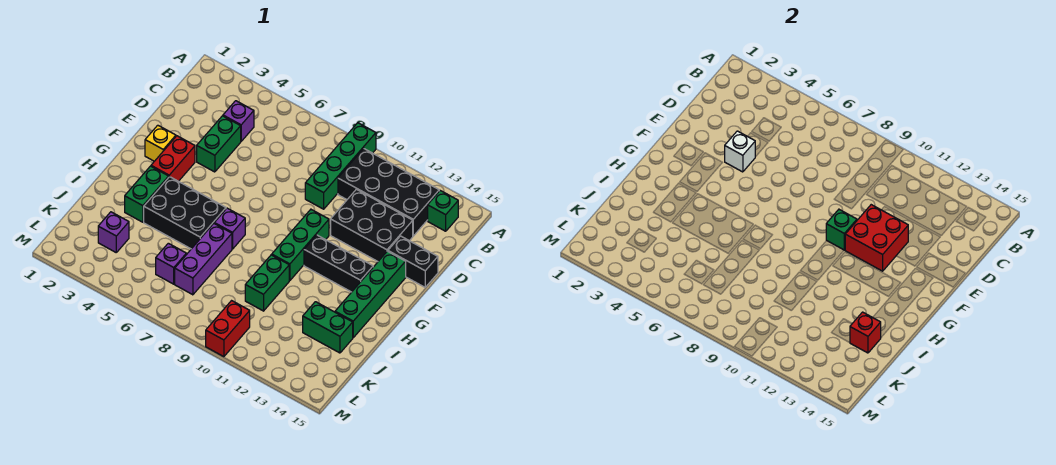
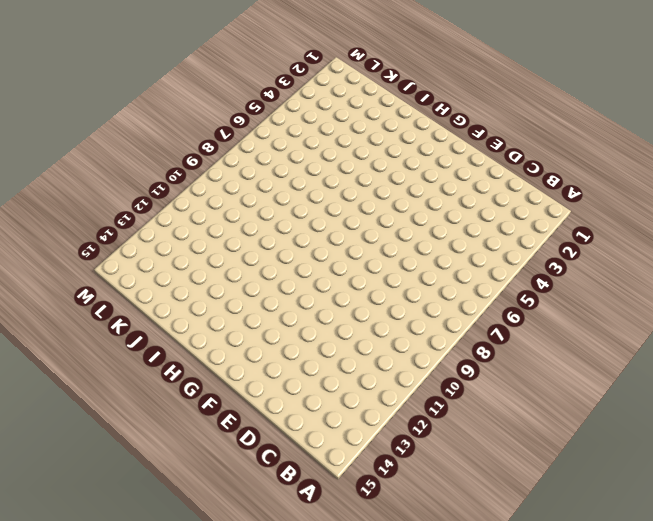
none -> green brick A9:D9 level 1
none -> black brick B10:C13 level 1
none -> green brick B14 level 1

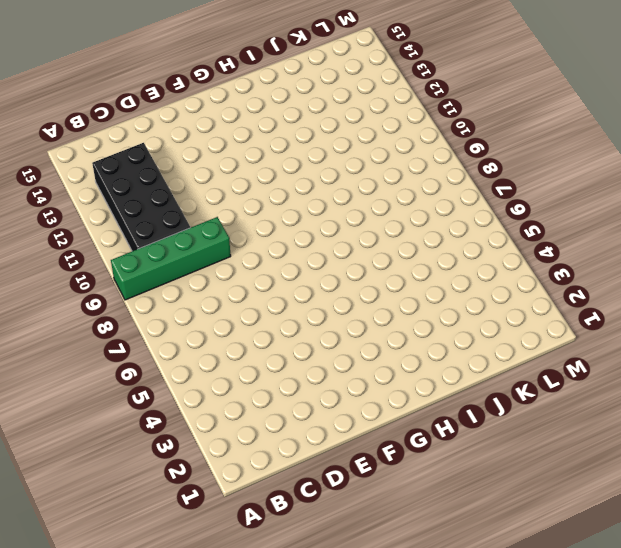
none -> green brick B14 level 1
none -> purple brick C4 level 1
none -> green brick D4:E4 level 1

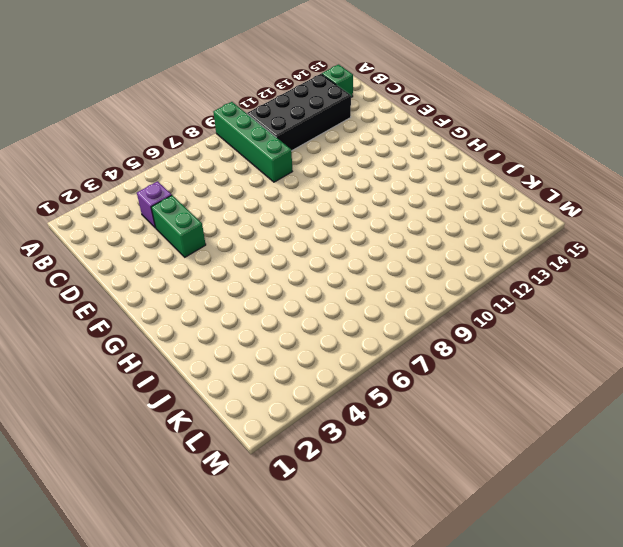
none -> black brick D11:E13 level 1
none -> black brick E14:E15 level 1
none -> yellow brick F2 level 1

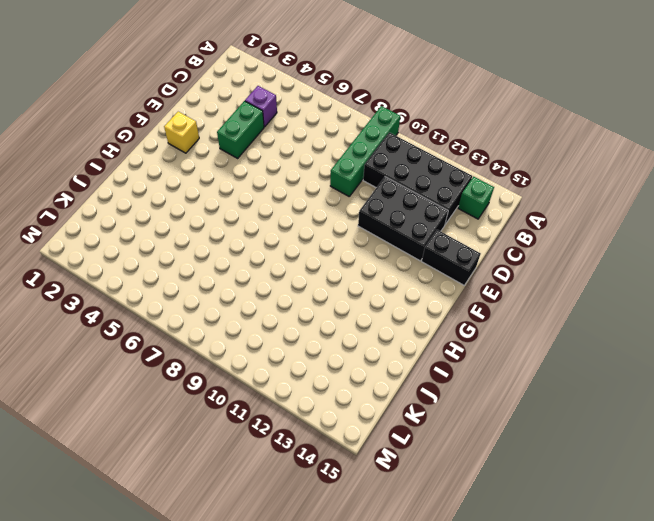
none -> red brick F3:G3 level 1
none -> green brick F10:H10 level 1
none -> green brick F14:I14 level 1

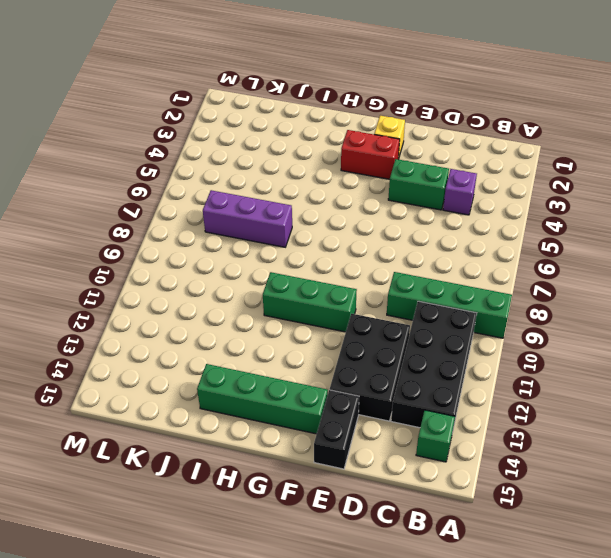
none -> black brick G11:G13 level 1
none -> green brick H3:I3 level 1
none -> black brick H4:I6 level 1

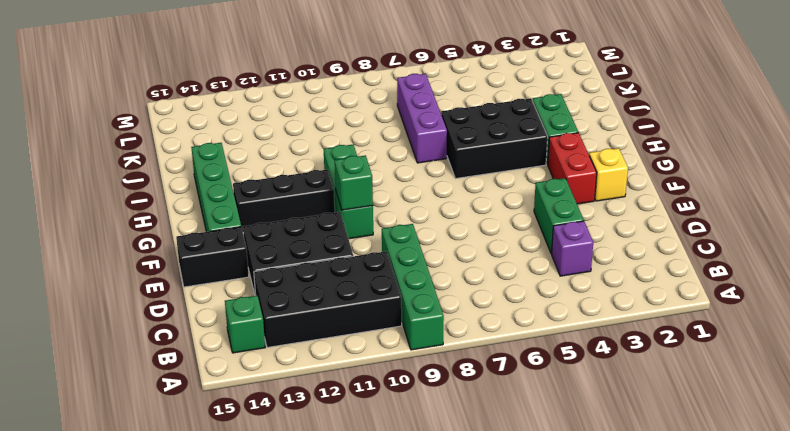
none -> purple brick H7 level 1
none -> green brick I10:J10 level 1
none -> green brick J13:J14 level 1

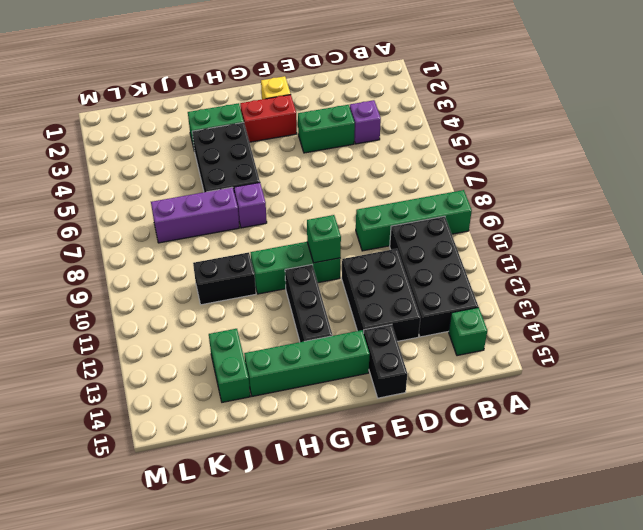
black brick I10:J10 level 1 -> green brick I10:J10 level 1
none -> purple brick K3 level 1
none -> purple brick K6 level 1
none -> red brick L10:M10 level 1

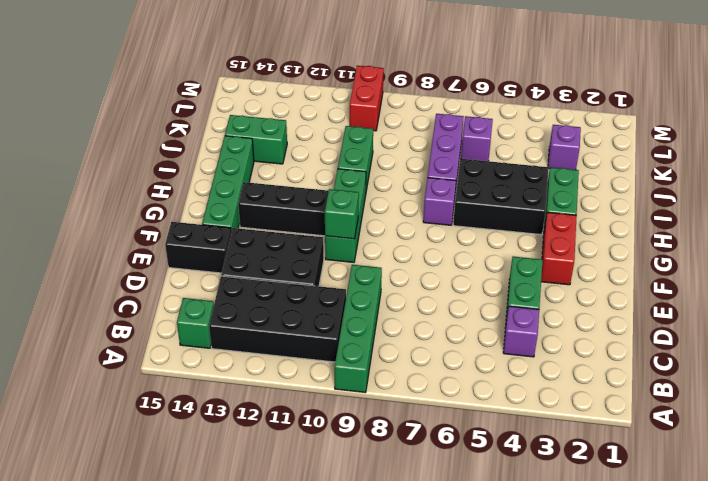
none -> yellow brick F2 level 1
none -> white brick E4 level 2
none -> red brick E11:F12 level 2

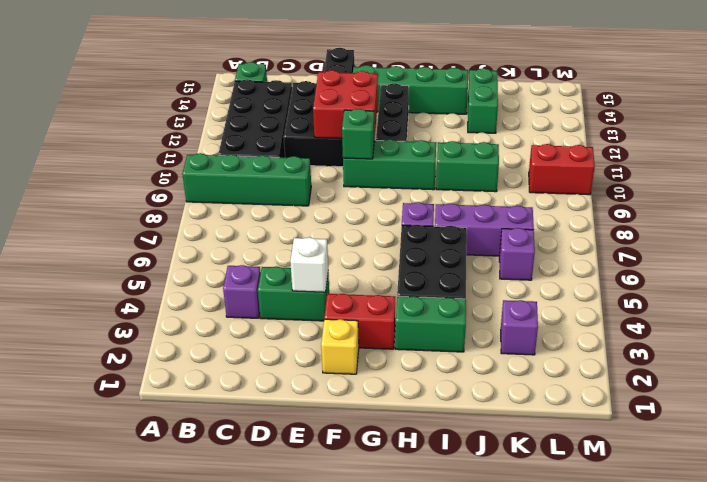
none -> red brick J14 level 2

